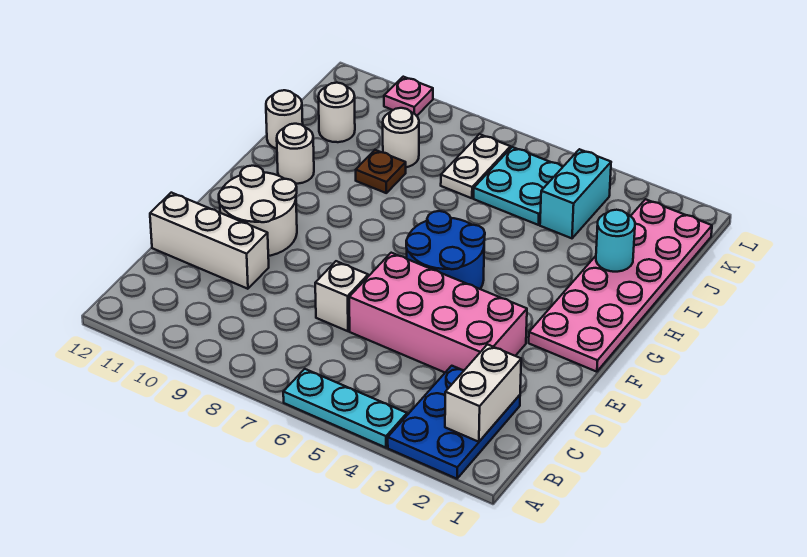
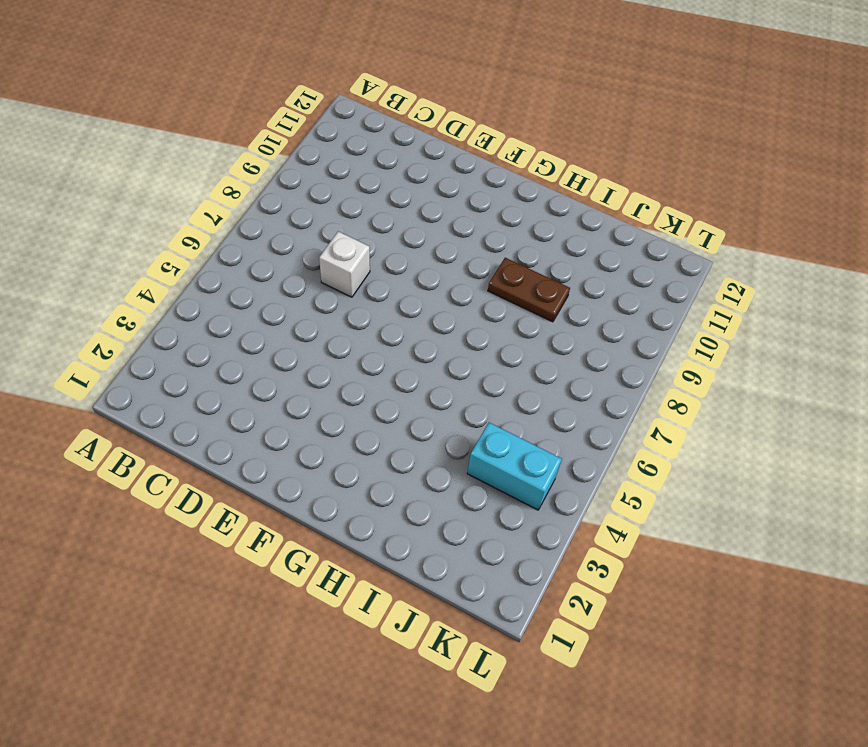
brown plate H9:I9 level 1 -> brown plate I9 level 1
none -> blue plate A2:C3 level 1
none -> cyan plate A4:A6 level 1
none -> pink brick D3:E6 level 1

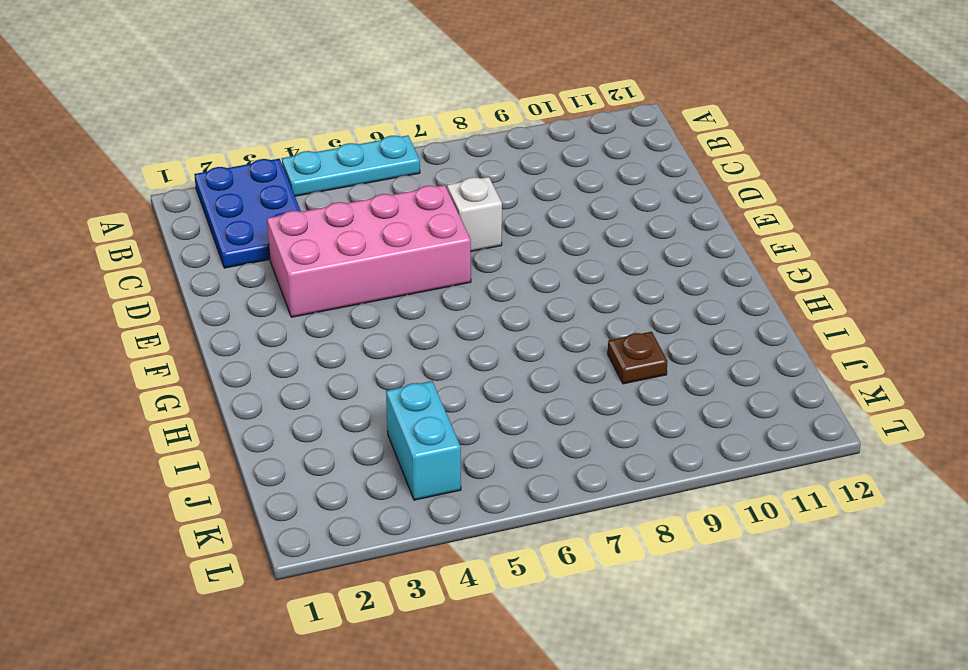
none -> white brick D10:D12 level 1
none -> white round brick E10:F11 level 1
none -> pink plate F1:K2 level 1

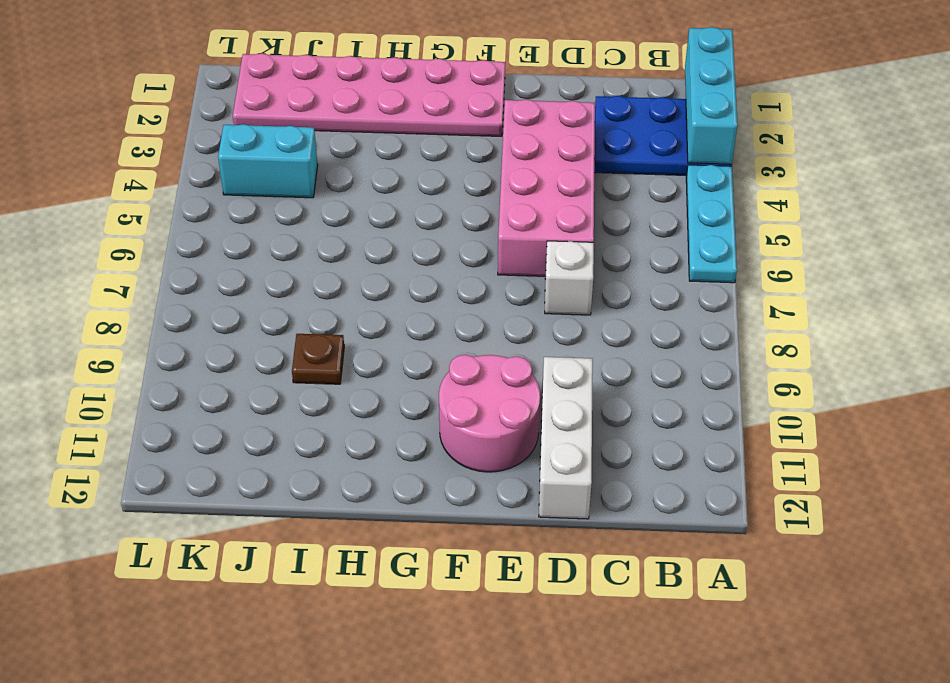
cyan brick A1:A3 level 2 -> none
pink round brick E10:F11 level 1 -> white round brick E10:F11 level 1
none -> blue round brick F5:G6 level 1
none -> white round brick H11 level 1
none -> white round brick I12 level 1

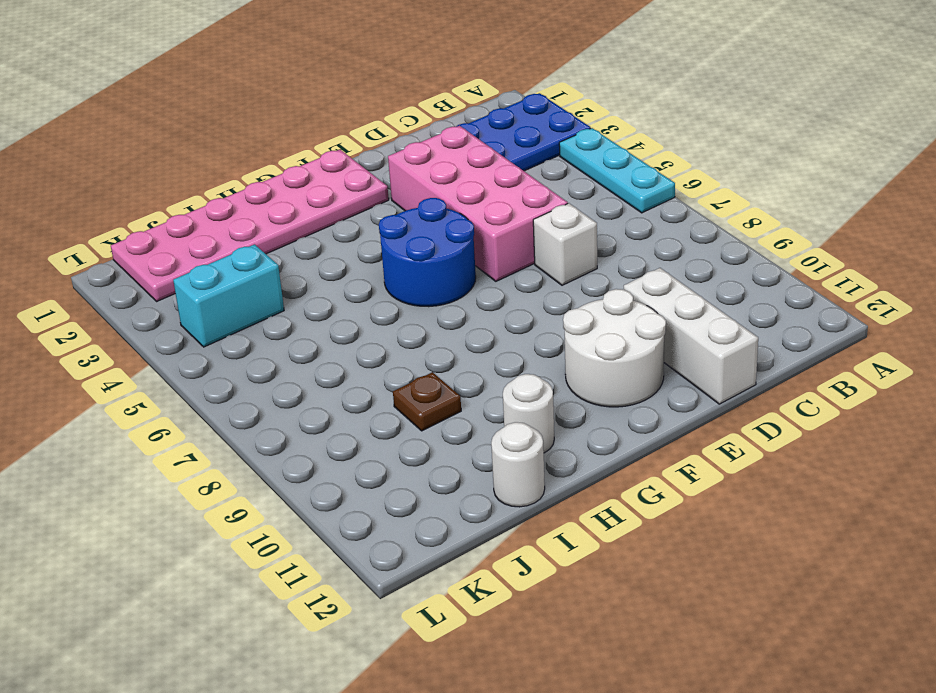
none -> cyan plate J5:K6 level 1
none -> white plate J7:K7 level 1
none -> white round brick J9 level 1

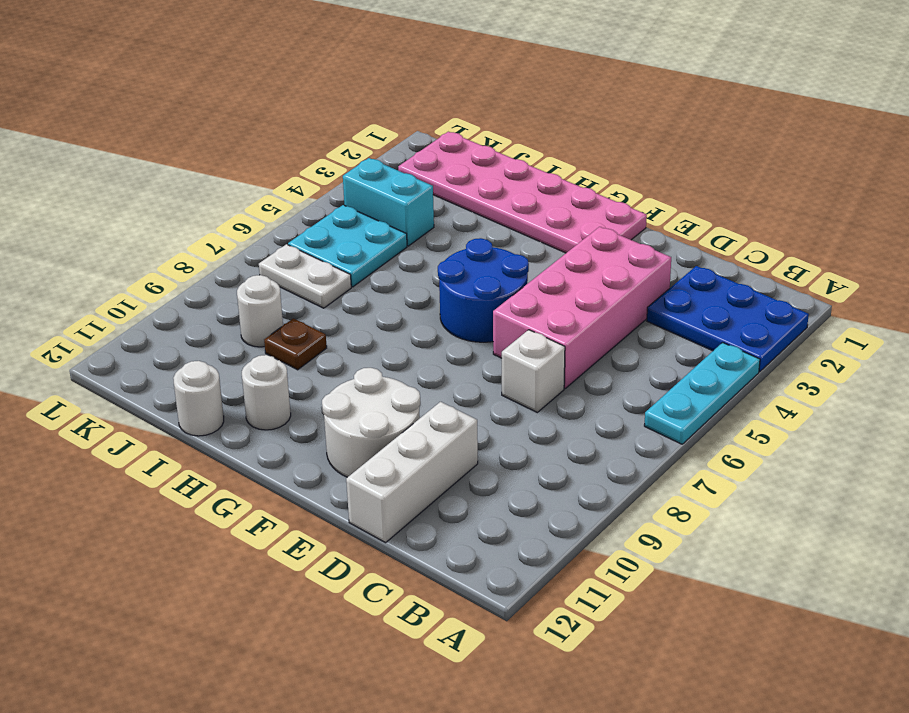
none -> white round brick J11 level 1
none -> pink plate L10 level 1
none -> white brick B2:C2 level 2

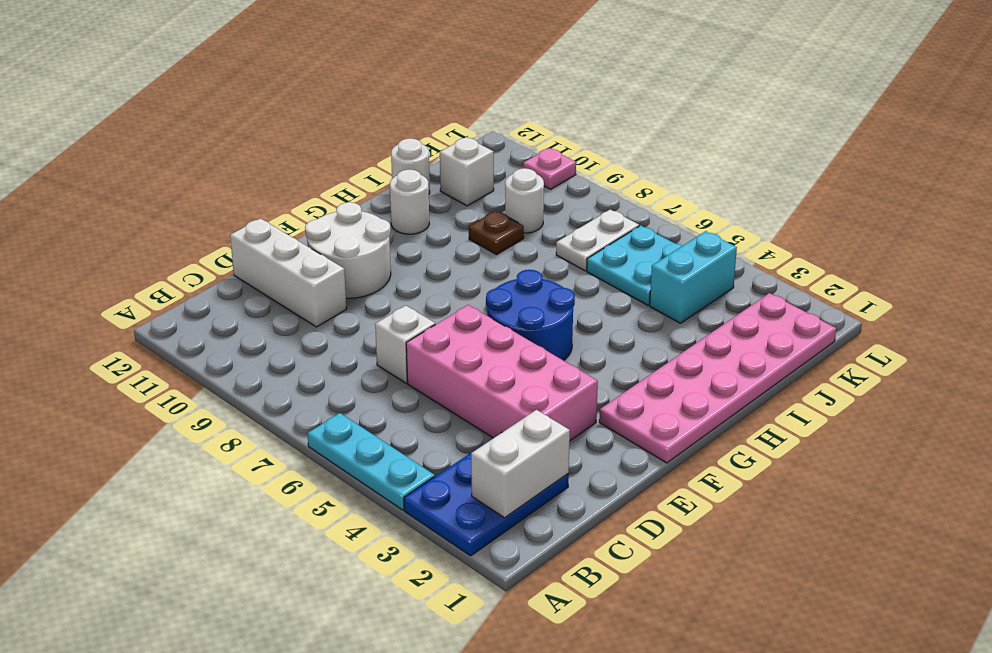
white brick J11 level 1 -> white round brick J11 level 1
none -> cyan round brick I2 level 2

